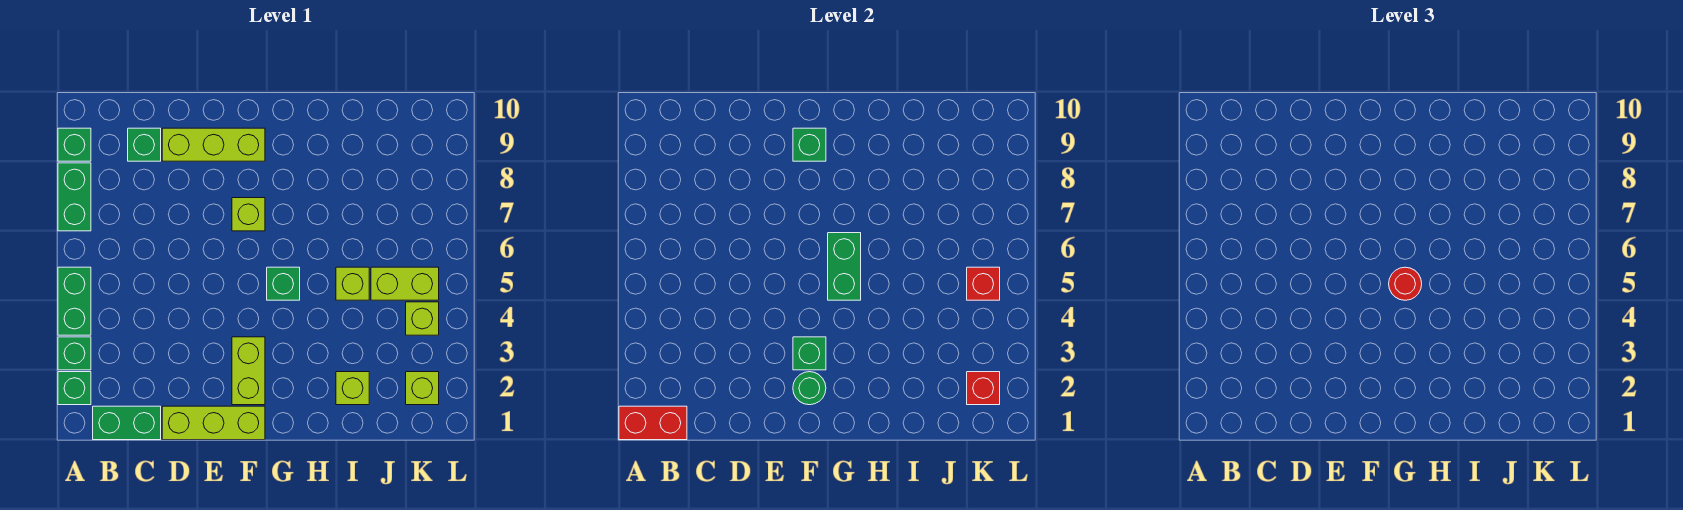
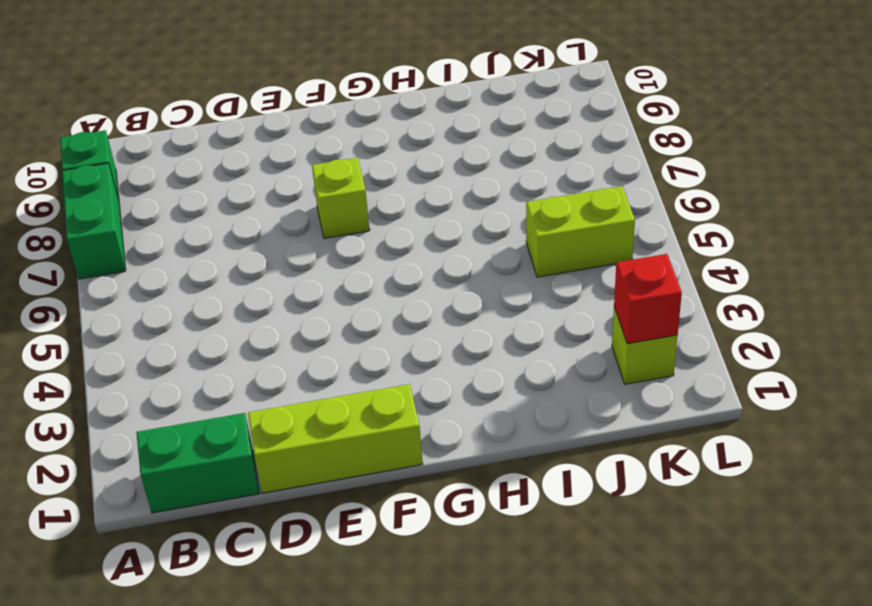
none -> green brick A2 level 1
none -> green brick A3 level 1
none -> green brick A4:A5 level 1

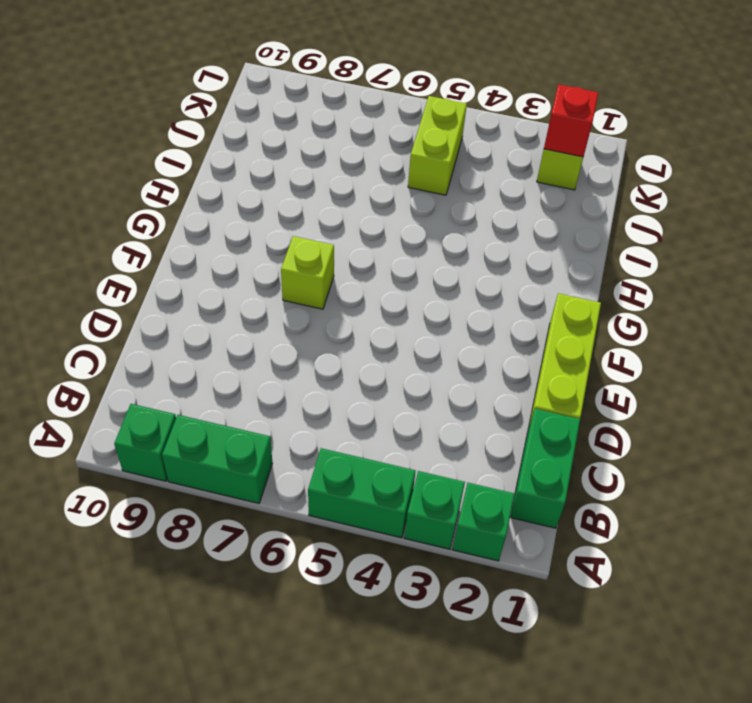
none -> green brick C9 level 1
none -> lime brick D9:F9 level 1
none -> lime brick F2:F3 level 1

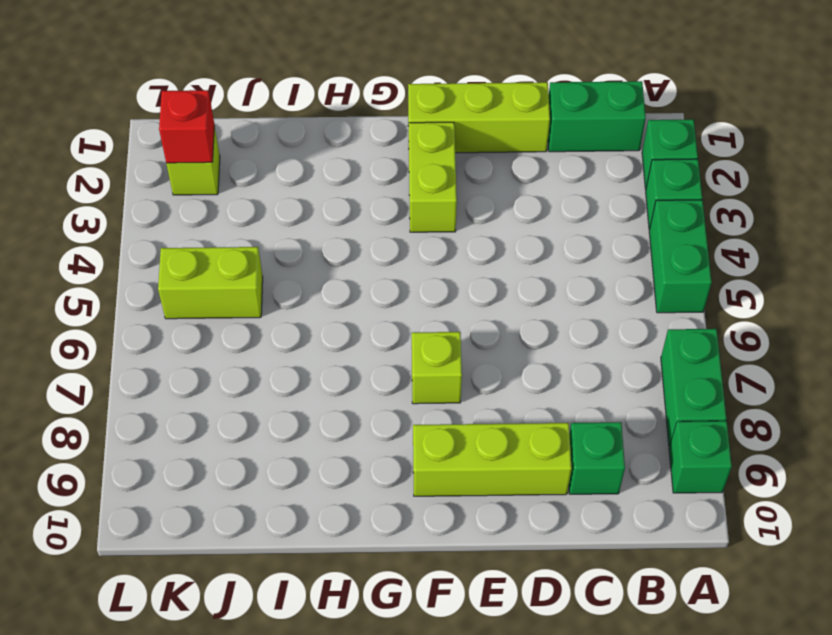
none -> green brick G5 level 1
none -> lime brick I2 level 1
none -> lime brick I5 level 1

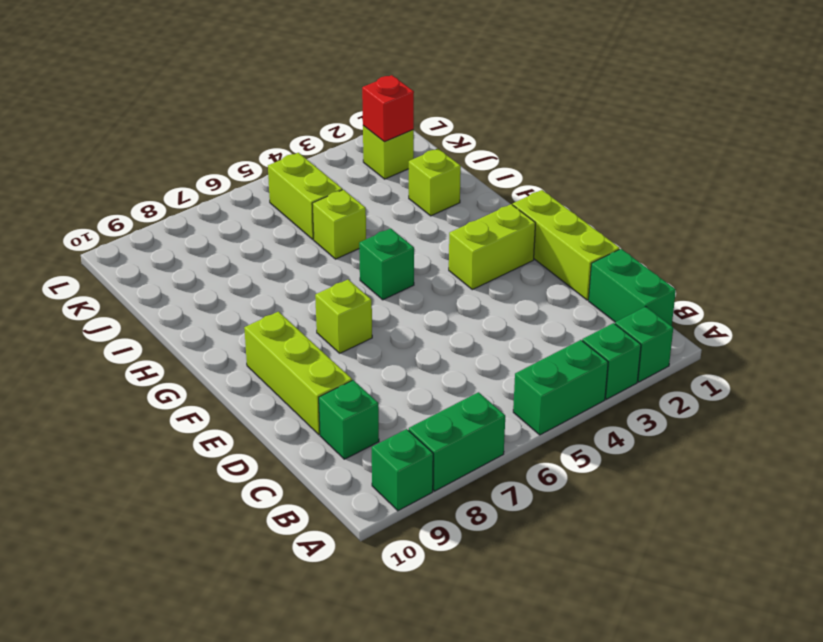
none -> lime brick K4 level 1
none -> red brick A1:B1 level 2
none -> green round brick F2 level 2

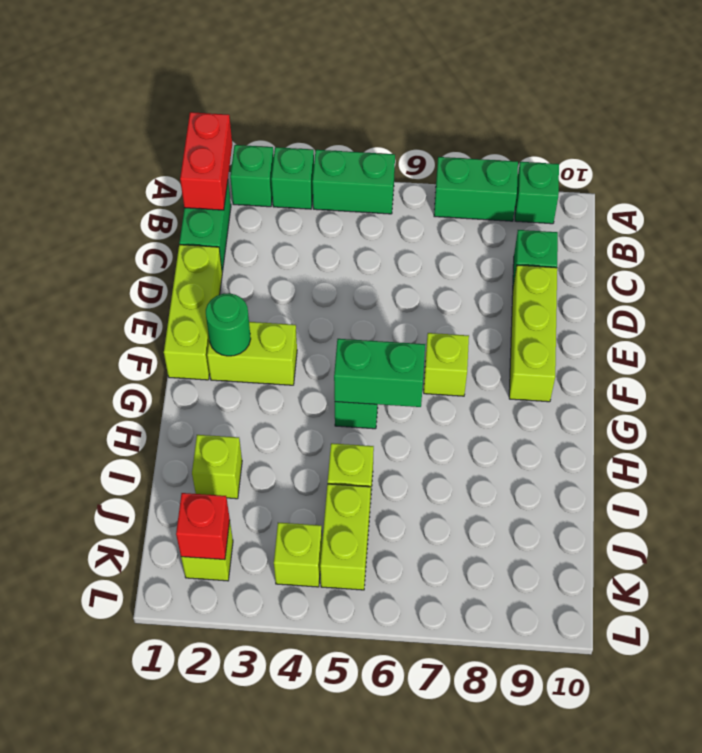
none -> green brick F3 level 2
none -> green brick F9 level 2
none -> red brick K5 level 2

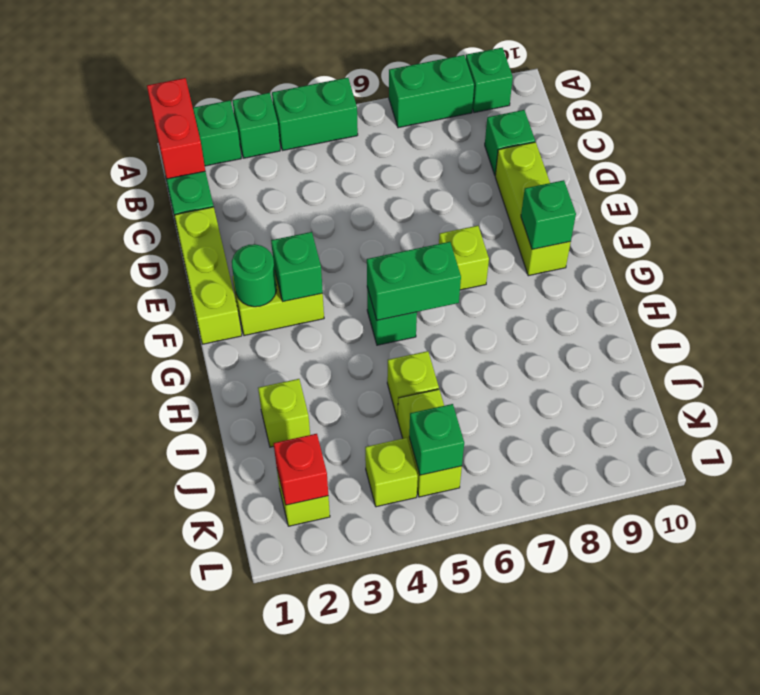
green brick K5 level 2 -> red brick K5 level 2
none -> red round brick G5 level 3

